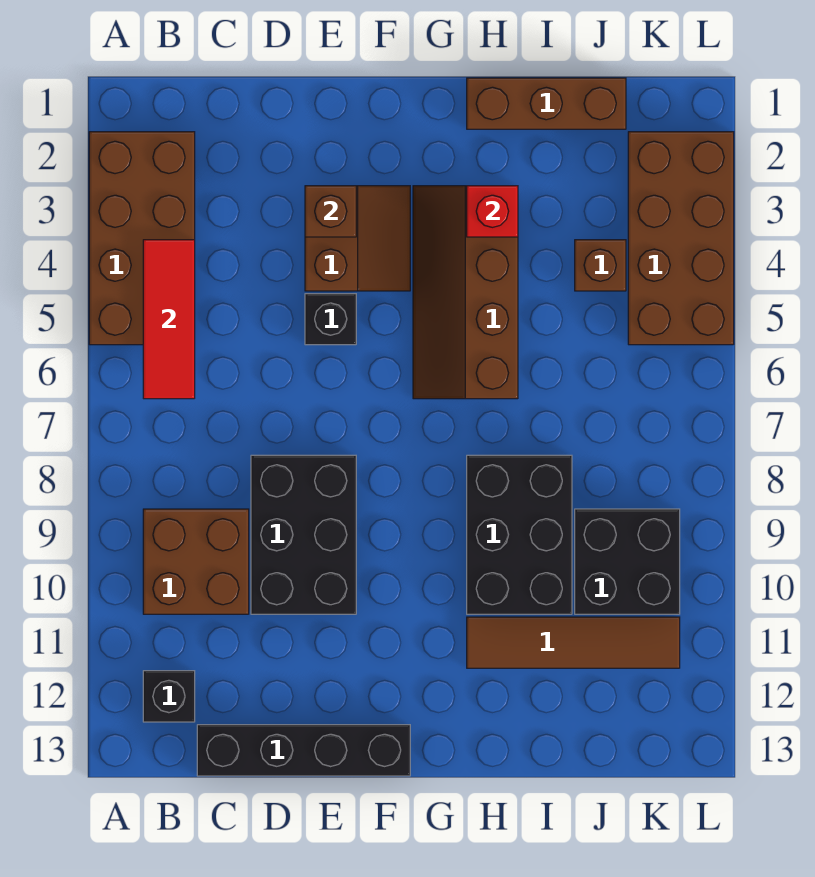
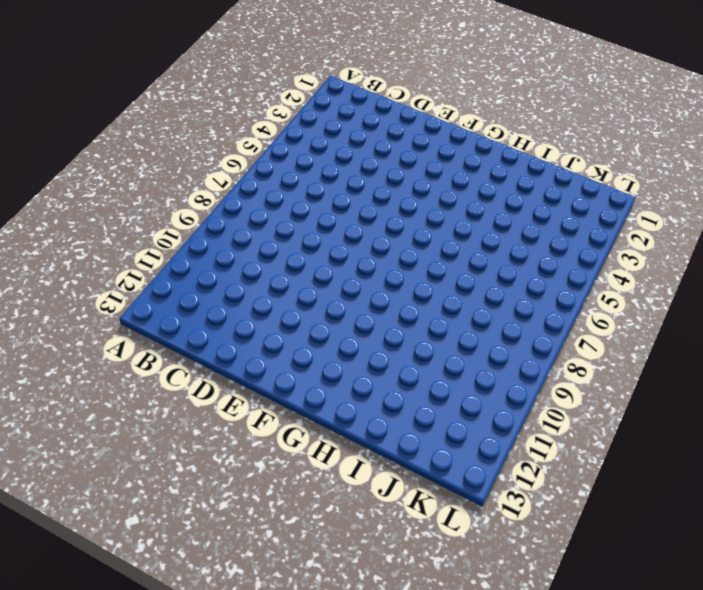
none -> brown brick A2:B5 level 1
none -> brown brick B9:C10 level 1
none -> black brick B12 level 1

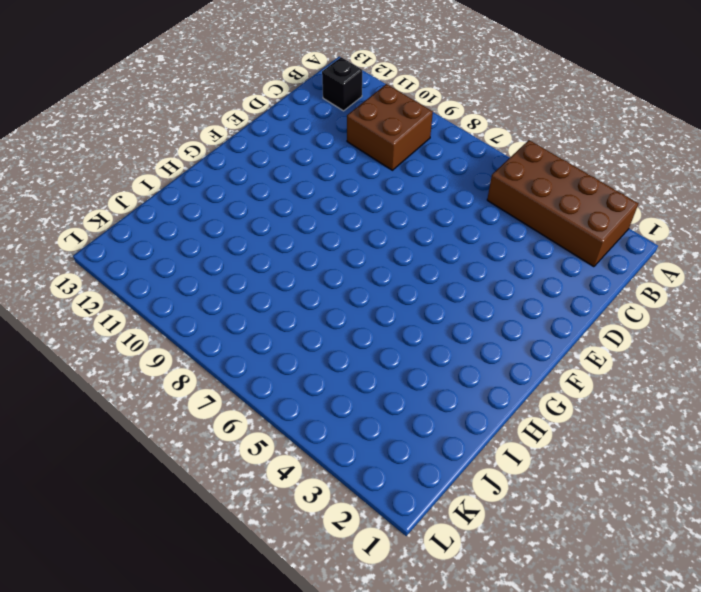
none -> black brick C13:F13 level 1
none -> black brick D8:E10 level 1
none -> brown slope E3:F4 level 1 top E

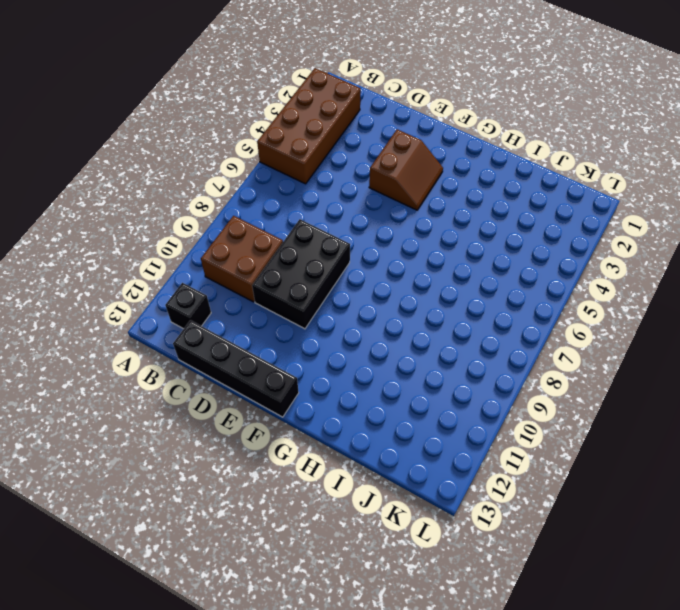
none -> black brick E5 level 1
none -> brown slope G3:H6 level 1 top H
none -> brown brick H1:J1 level 1

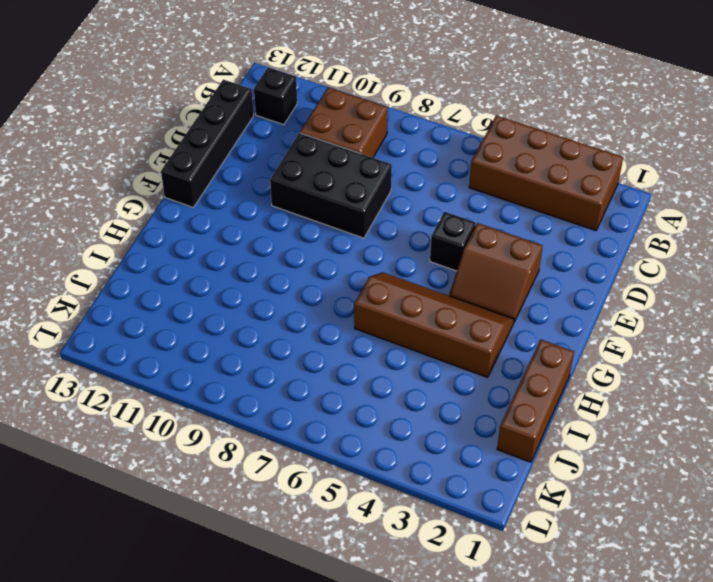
none -> black brick H8:I10 level 1
none -> brown tile H11:K11 level 1
none -> brown brick J4 level 1

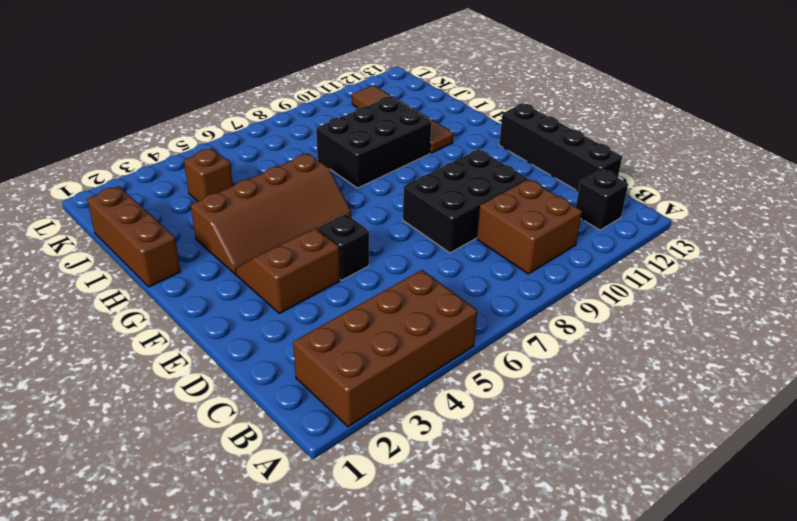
none -> black brick J9:K10 level 1
none -> brown brick K2:L5 level 1
none -> red tile B4:B6 level 2

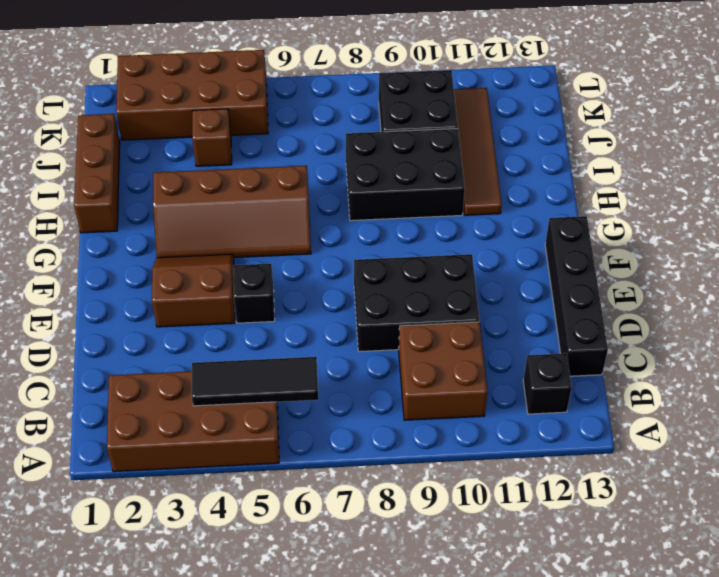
black tile B4:B6 level 2 -> red tile B4:B6 level 2
none -> brown brick E3 level 2
none -> red brick H3 level 2

